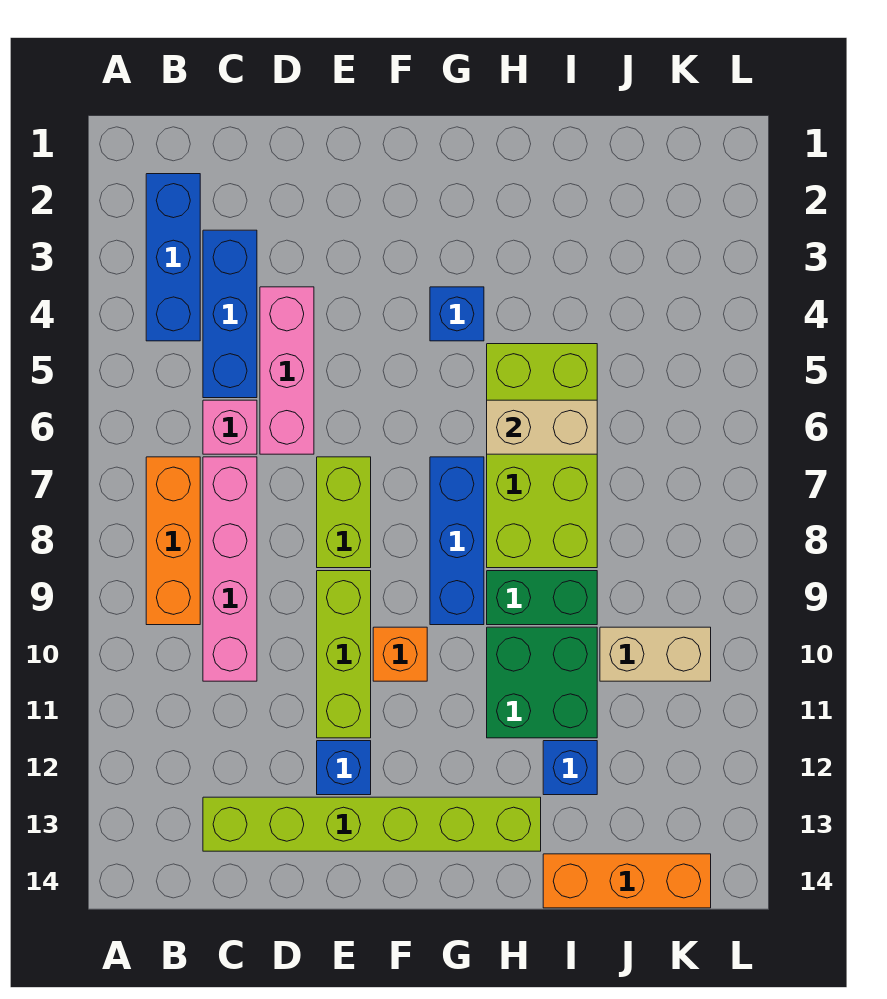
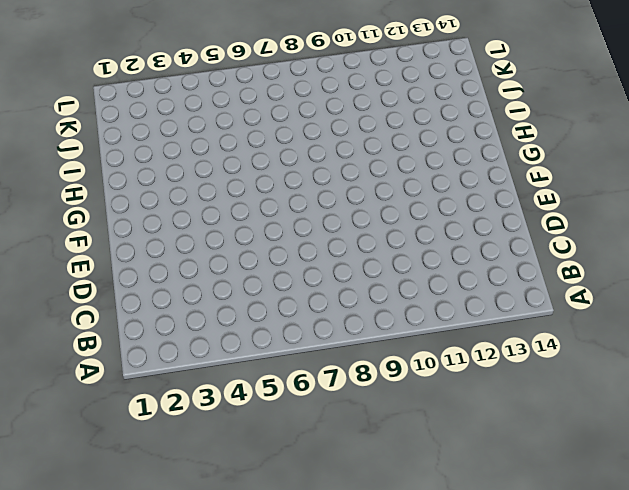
none -> blue brick B2:B4 level 1
none -> orange brick B7:B9 level 1
none -> blue brick C3:C5 level 1

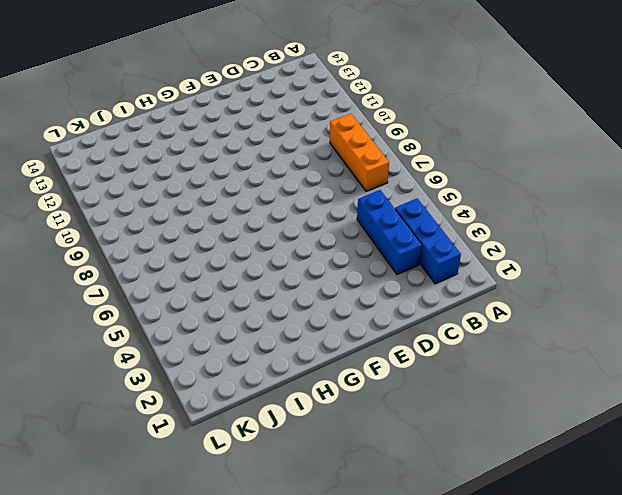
none -> pink brick C6 level 1
none -> pink brick C7:C10 level 1
none -> lime brick C13:H13 level 1

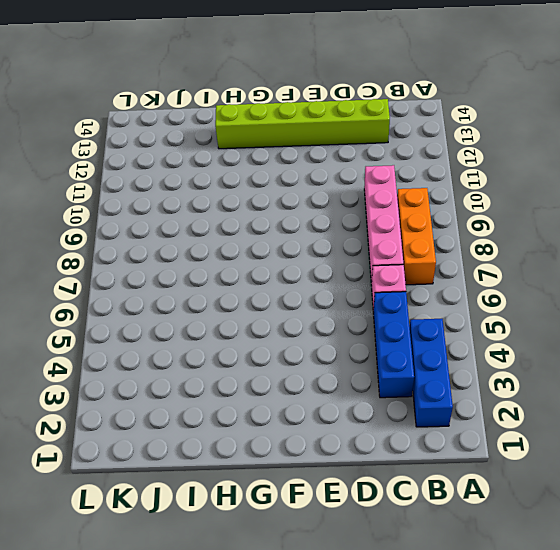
none -> pink brick D4:D6 level 1
none -> lime brick E7:E8 level 1
none -> lime brick E9:E11 level 1

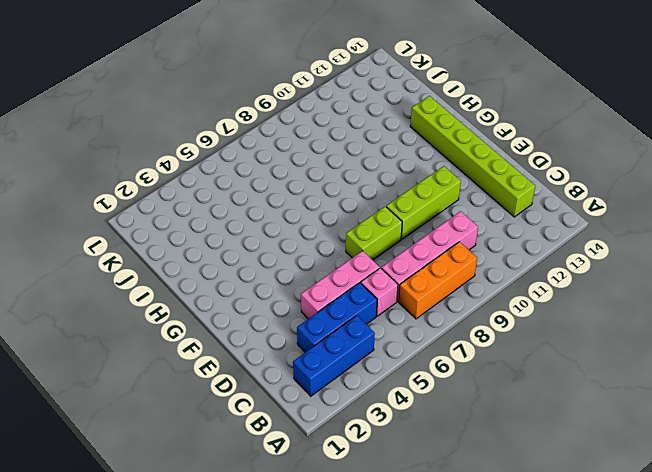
none -> blue brick E12 level 1
none -> orange brick F10 level 1
none -> blue brick G4 level 1

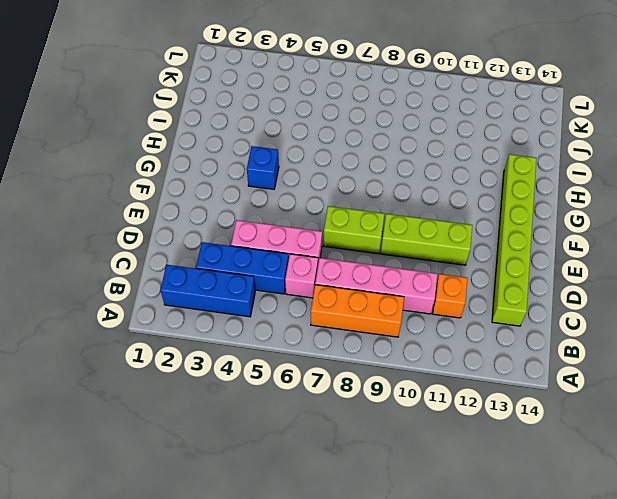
orange brick C11 level 1 -> orange brick F10 level 1
none -> blue brick E12 level 1
none -> blue brick G7:G9 level 1
none -> lime brick H5:I8 level 1

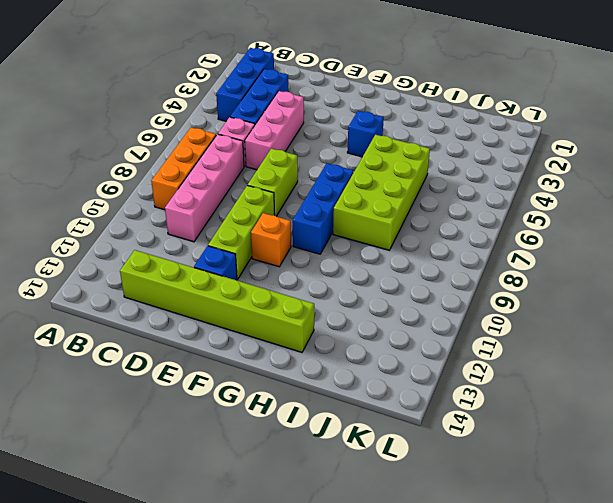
none -> green brick H9:I9 level 1
none -> green brick H10:I11 level 1
none -> blue brick I12 level 1

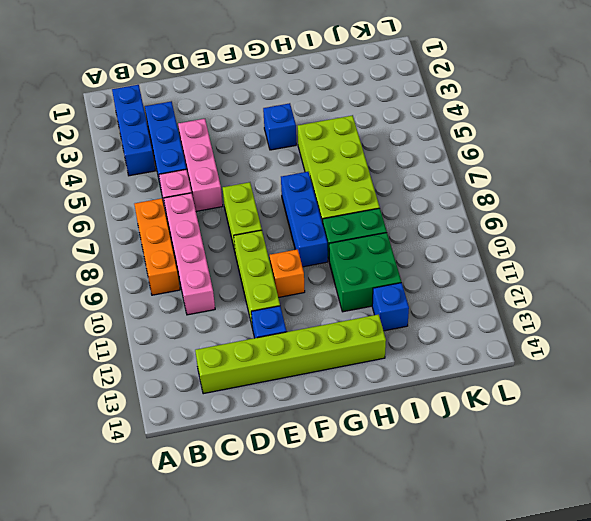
none -> orange brick I14:K14 level 1
none -> tan brick J10:K10 level 1
none -> tan brick H6:I6 level 2

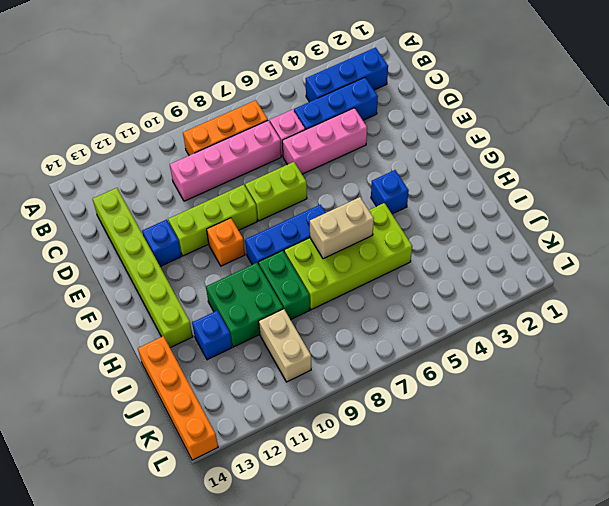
tan brick H6:H7 level 2 -> tan brick H6:I6 level 2
orange brick I14:L14 level 1 -> orange brick I14:K14 level 1

